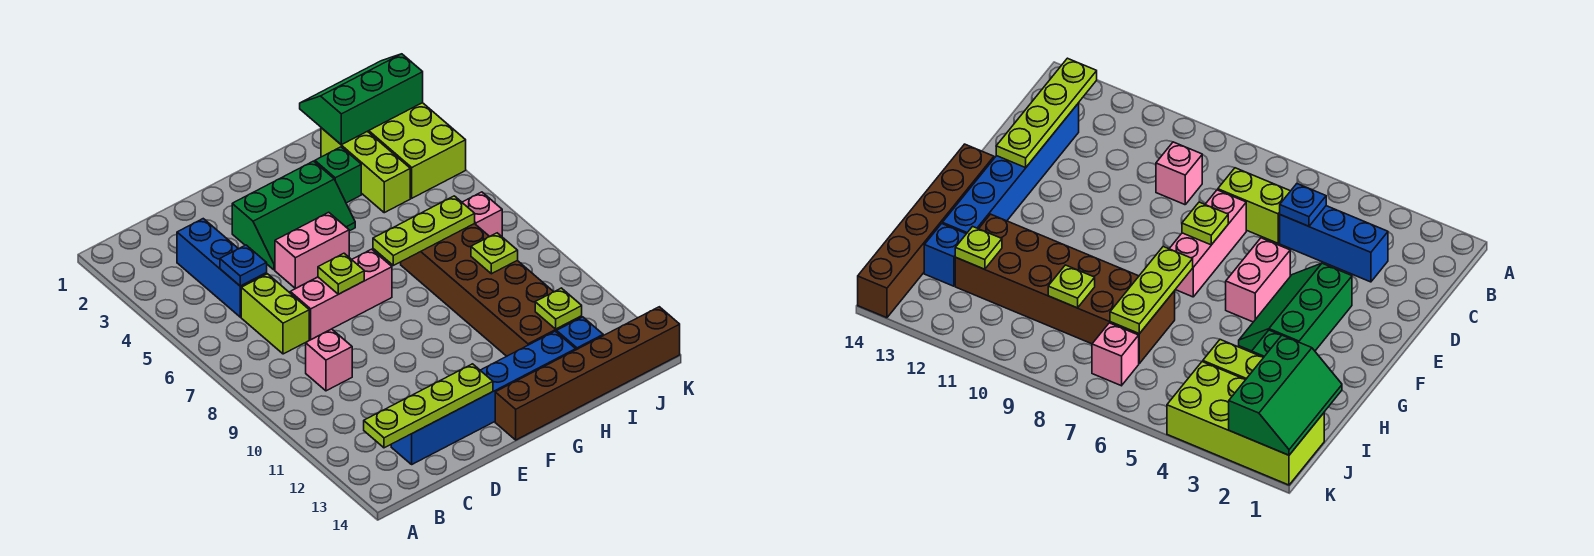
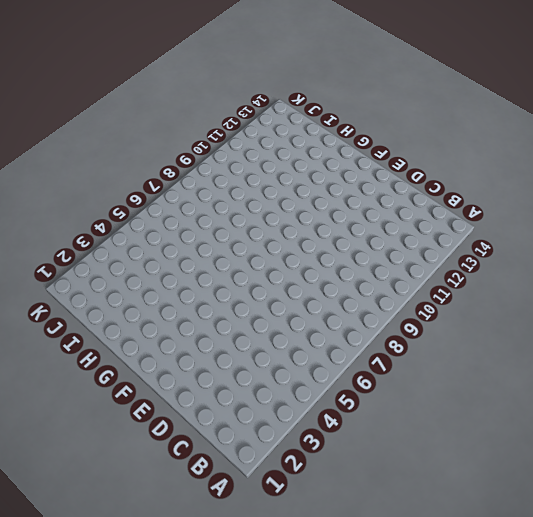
none -> blue brick C3:C5 level 1
none -> lime brick C6:C7 level 1
none -> pink brick C9 level 1

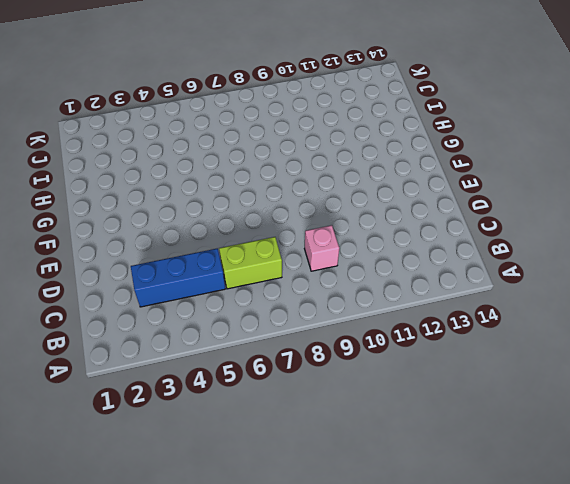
none -> blue brick C13:H13 level 1
none -> pink brick D7:F7 level 1
none -> green slope E3:G4 level 1 top 3

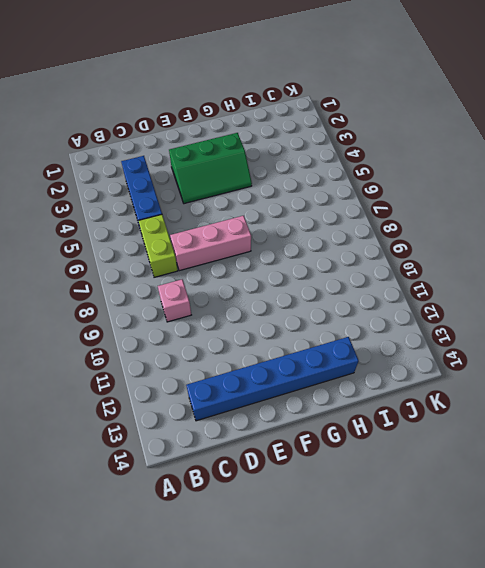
none -> pink brick E5:F5 level 1
none -> brown brick F14:K14 level 1
none -> green brick H3 level 1

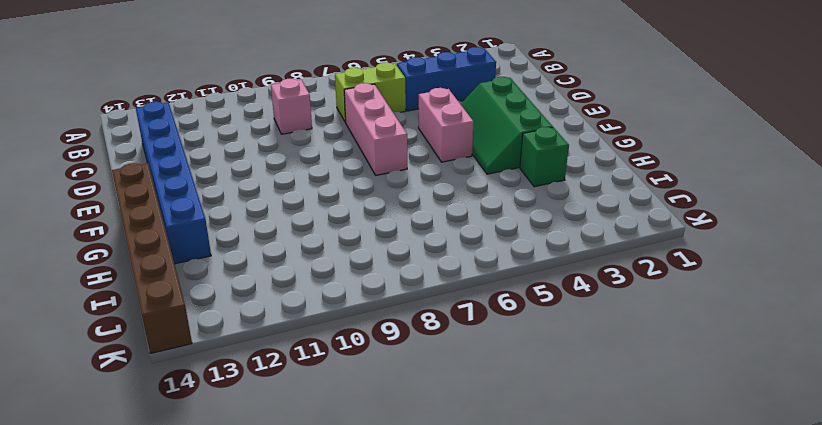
none -> brown brick H7:I12 level 1
none -> lime brick I2:I4 level 1
none -> blue brick I13 level 1

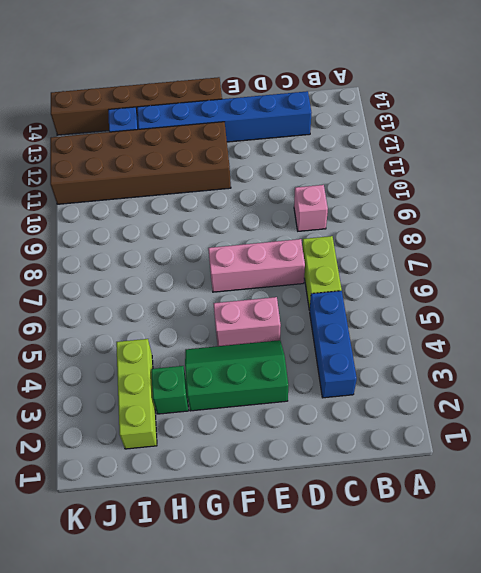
brown brick F11:K12 level 1 -> brown brick H7:I12 level 1
none -> lime brick J1:K4 level 1
none -> pink brick J7 level 1
none -> lime plate B13:E13 level 2

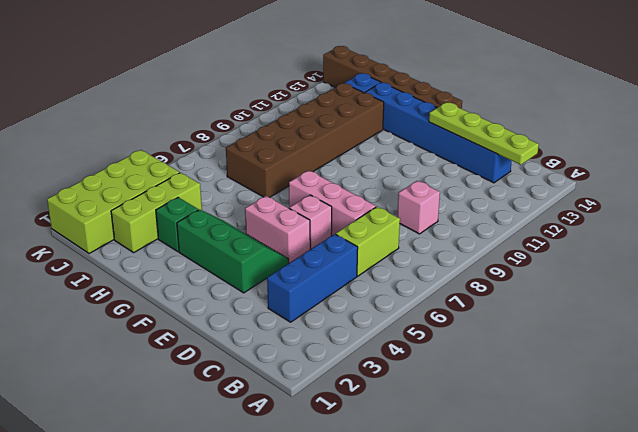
pink brick E6 level 1 -> pink brick J7 level 1
none -> blue plate C5 level 2
none -> lime plate E7 level 2
none -> lime plate G7:I7 level 2

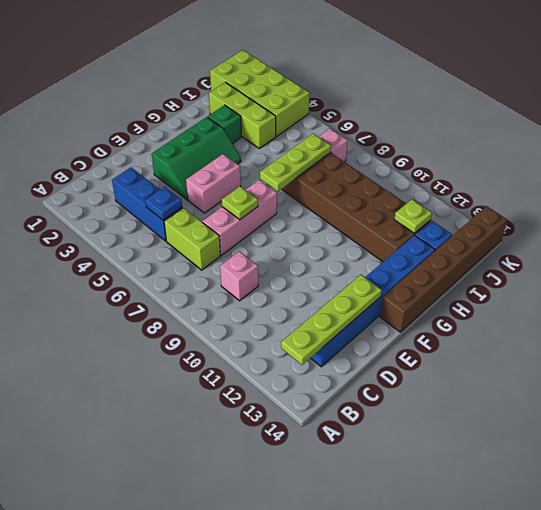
none -> green slope I1:K2 level 2 top 2
none -> lime plate I9 level 2

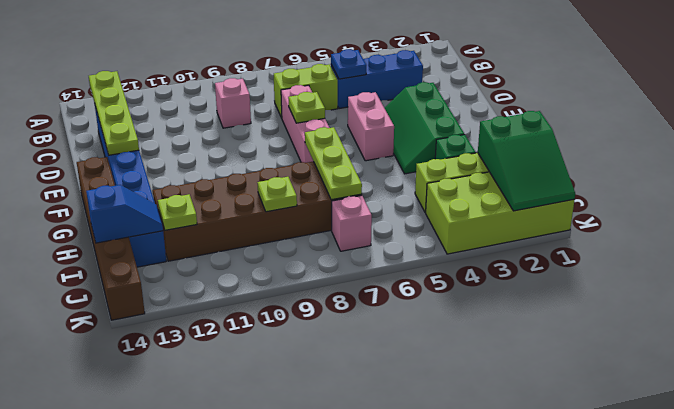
green slope I1:K2 level 2 top I -> green slope I1:K2 level 2 top 2
blue slope I13:I14 level 2 top 14 -> none

